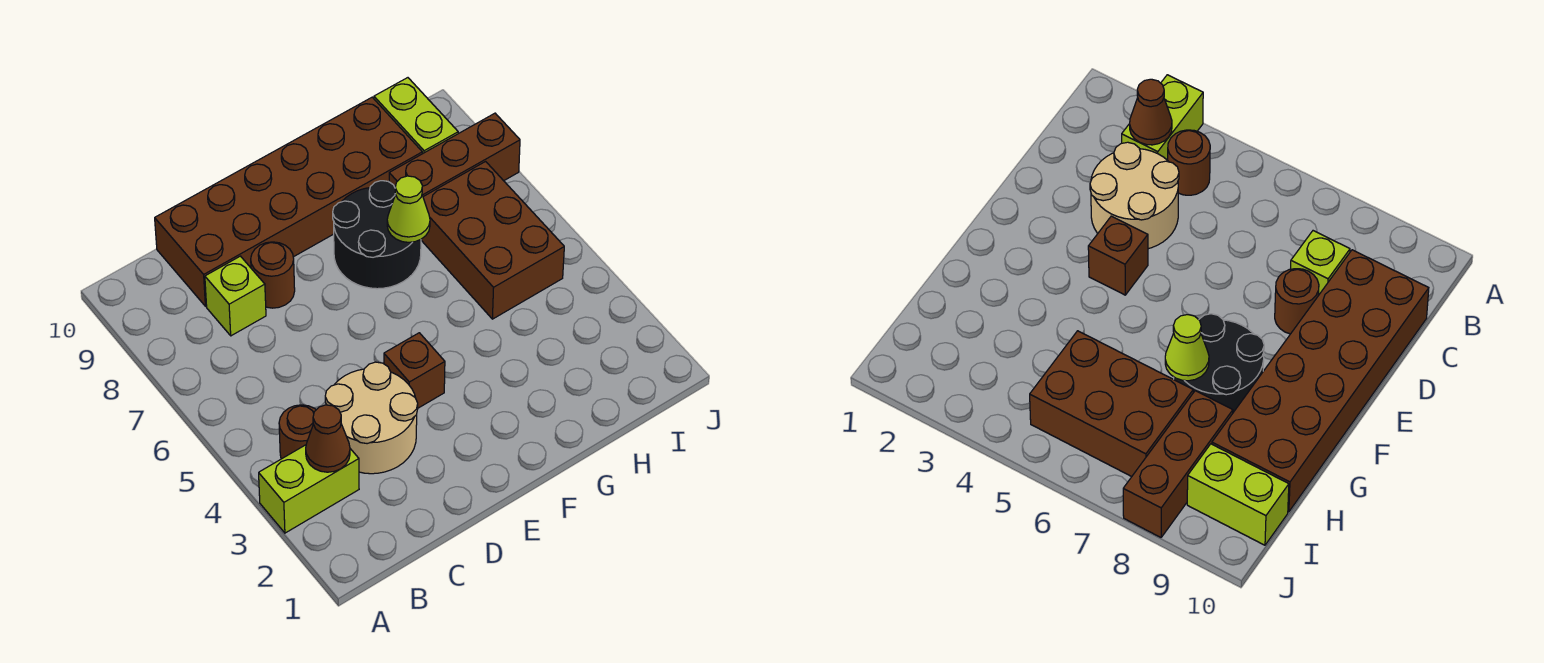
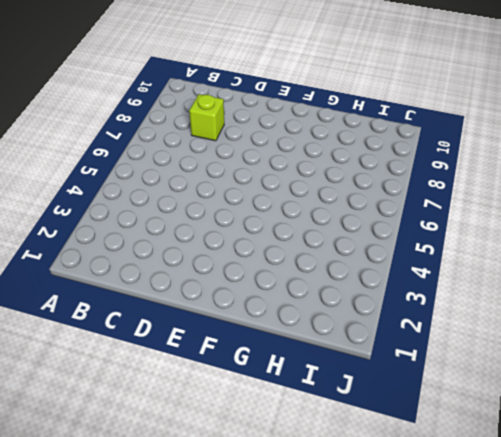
none -> lime brick A3:B3 level 1
none -> brown round brick B4 level 1
none -> tan round brick C3:D4 level 1

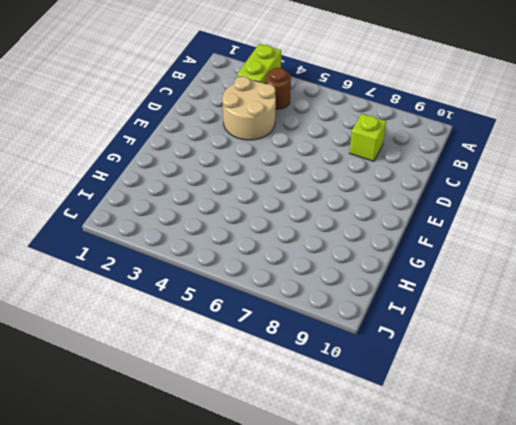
none -> brown brick C9:H10 level 1
none -> brown round brick D8 level 1
none -> brown brick E4 level 1

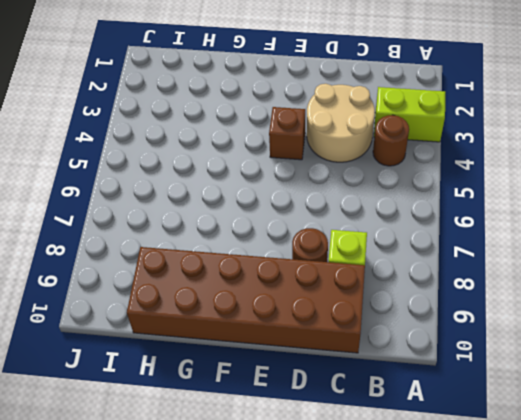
none -> black round brick F7:G8 level 1
none -> brown brick H5:I7 level 1
none -> brown brick H8:J8 level 1

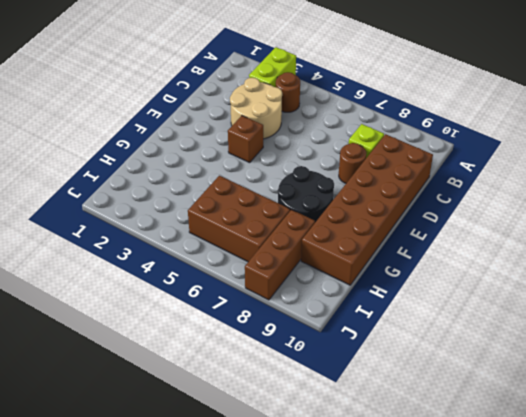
none -> lime brick I9:I10 level 1
none -> brown cone B3 level 2
none -> lime cone G7 level 2

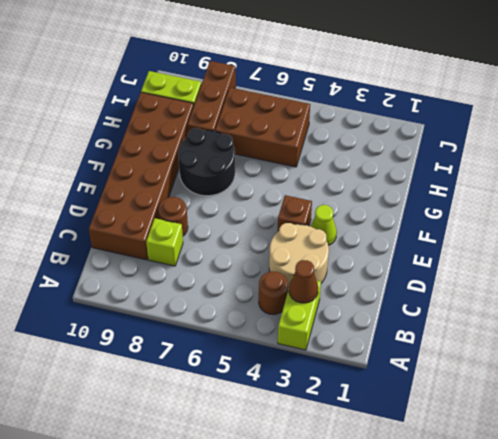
lime cone E3 level 1 -> lime cone G7 level 2

